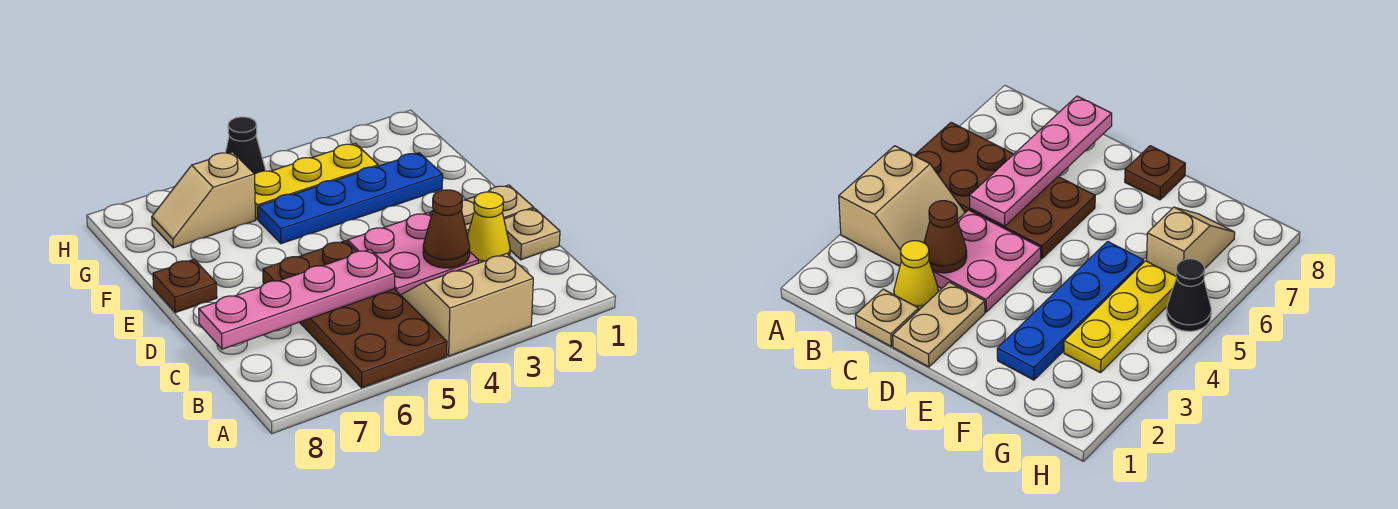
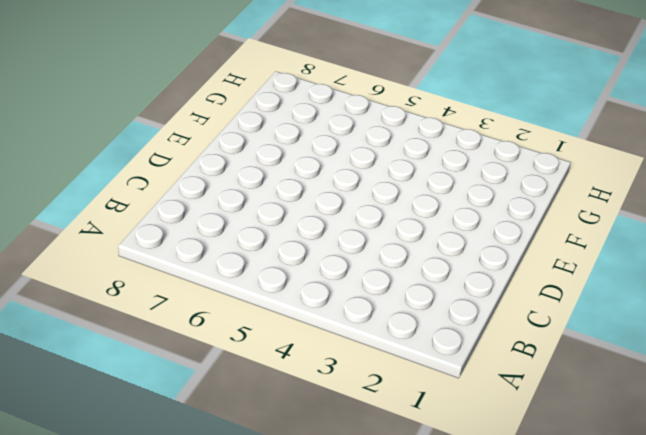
none -> tan slope A3:B4 level 1 top A
none -> brown plate A5:D6 level 1
none -> tan plate C1 level 1

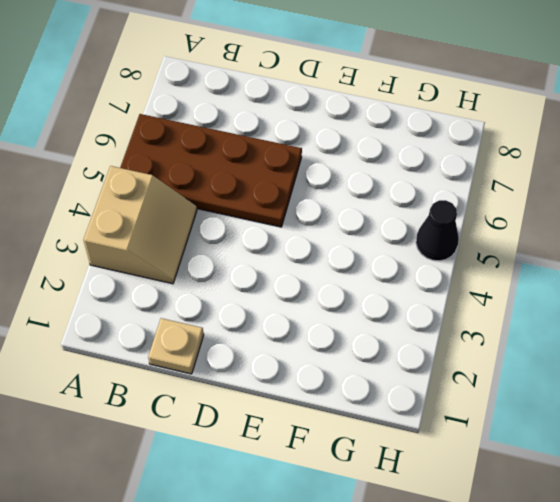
none -> yellow cone C2 level 1
none -> pink plate C3:D4 level 1
none -> tan plate D1:D2 level 1

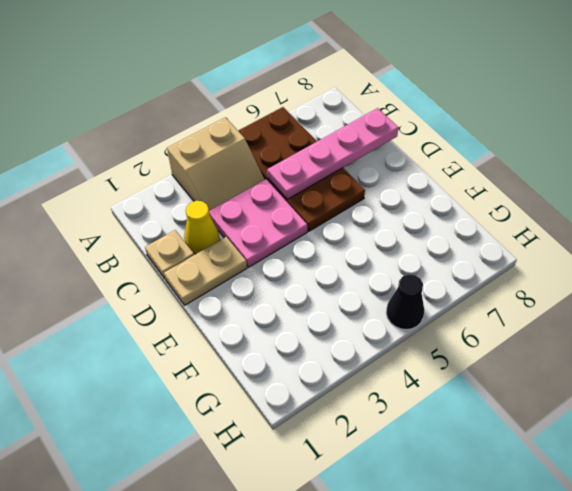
none -> brown plate E8 level 1
none -> blue plate F2:F5 level 1
none -> yellow plate G3:G5 level 1

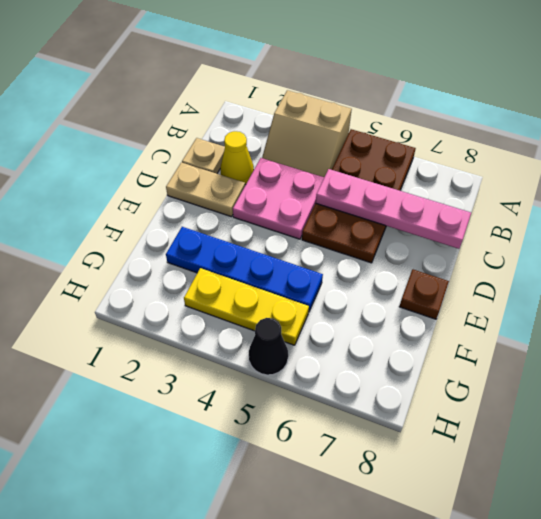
none -> tan slope G6:G7 level 1 top 6
none -> brown cone C3 level 2

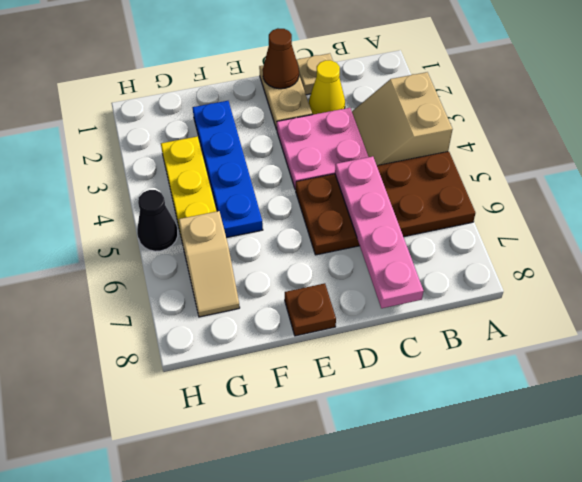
brown cone D1 level 2 -> brown cone C3 level 2

